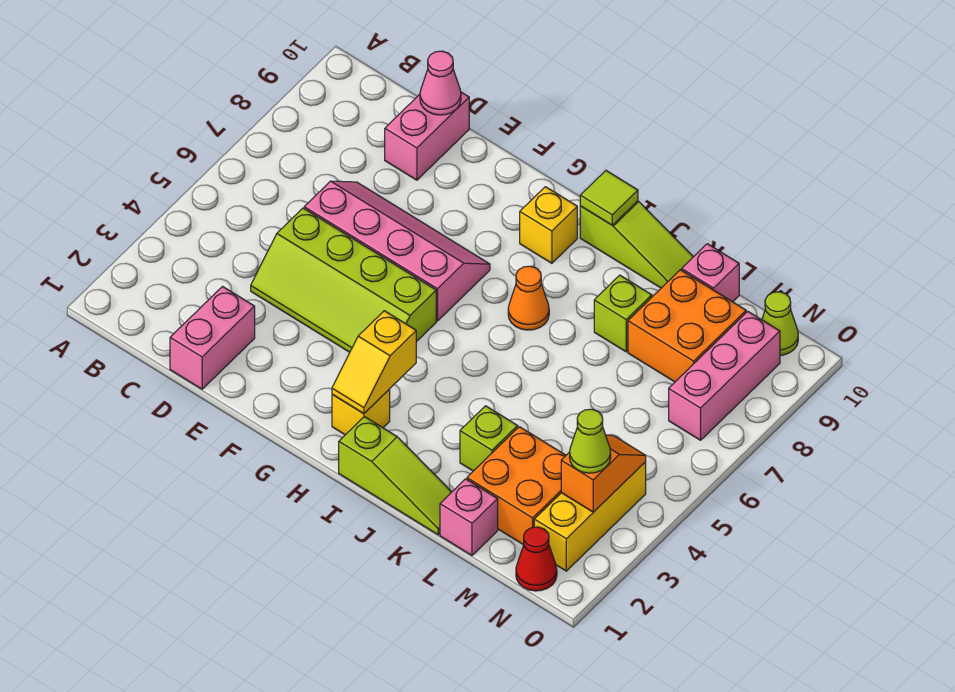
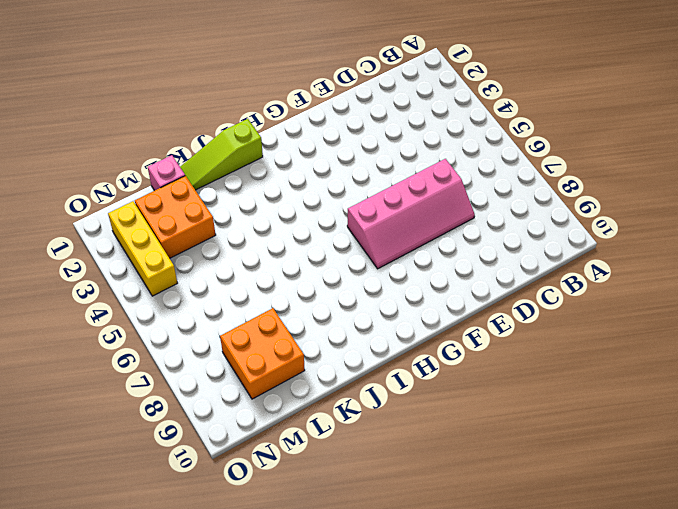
none -> pink brick D1:D2 level 1
none -> lime slope D4:G5 level 1 top 5
none -> pink brick D9:D10 level 1

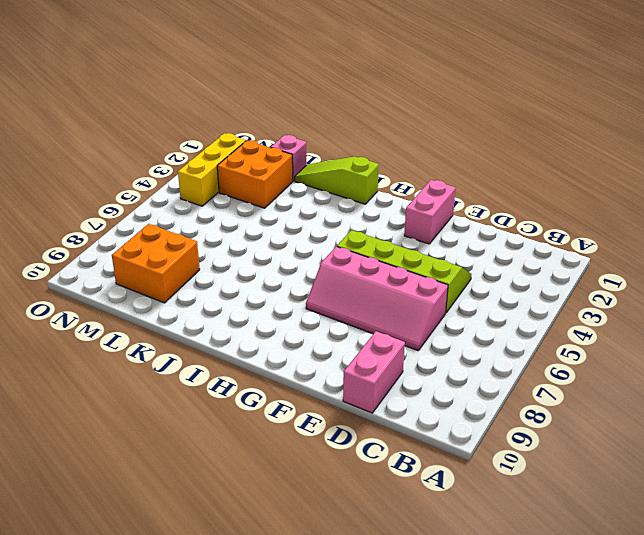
pink brick F1:F2 level 1 -> pink brick D1:D2 level 1
none -> yellow brick H2 level 1
none -> yellow brick H9 level 1
none -> orange cone I7 level 1

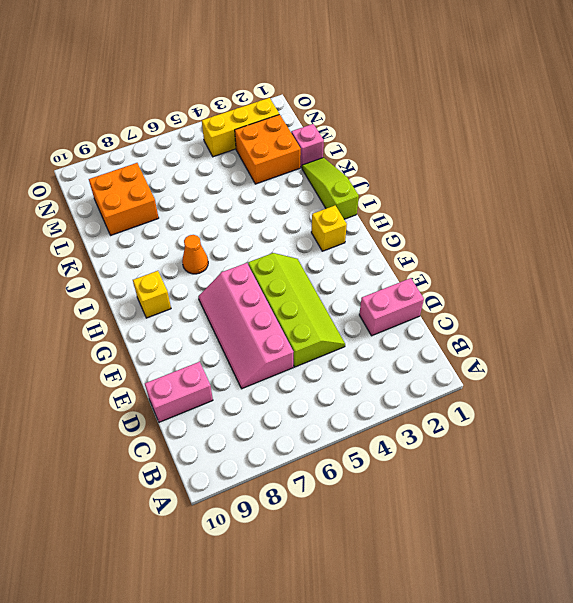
none -> lime slope I10:K10 level 1 top I
none -> lime brick K3 level 1
none -> lime brick K8 level 1

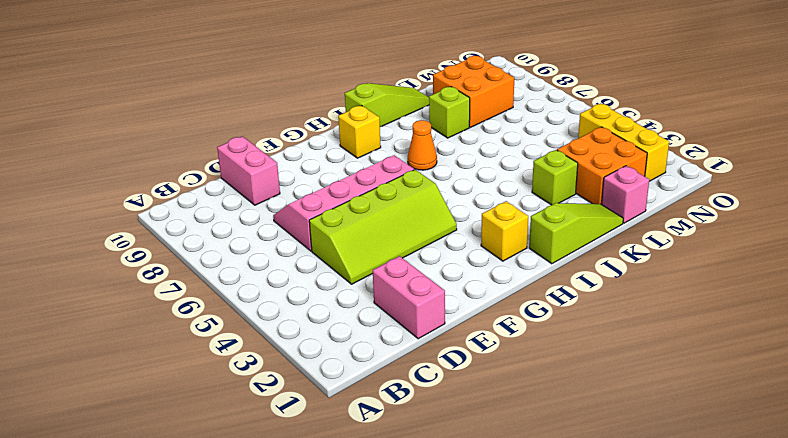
none -> pink brick L10 level 1
none -> red cone N1 level 1
none -> pink brick N7:N9 level 1

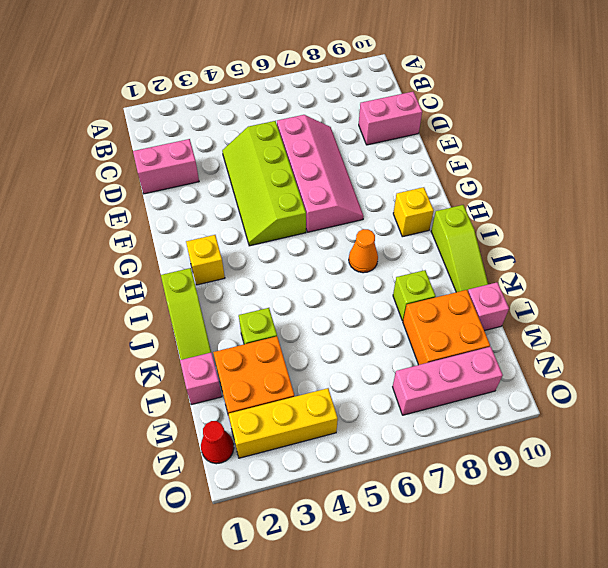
none -> lime cone N10 level 1
none -> pink cone D10 level 2
none -> yellow slope H2:H3 level 2 top 3

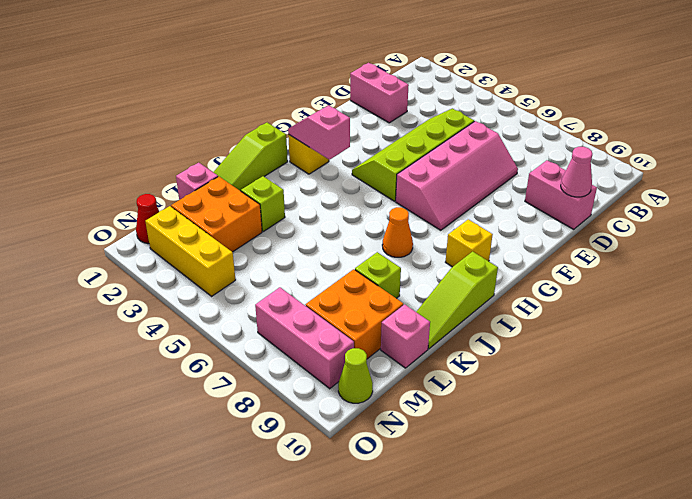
pink slope H2:H3 level 2 top 3 -> yellow slope H2:H3 level 2 top 3
none -> lime tile I10 level 2
none -> orange slope N3:N4 level 2 top 3
none -> lime cone N3 level 3

